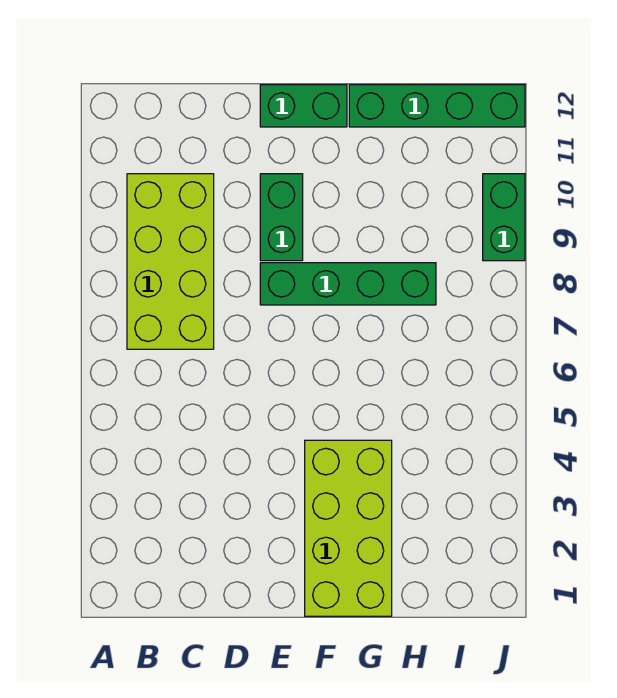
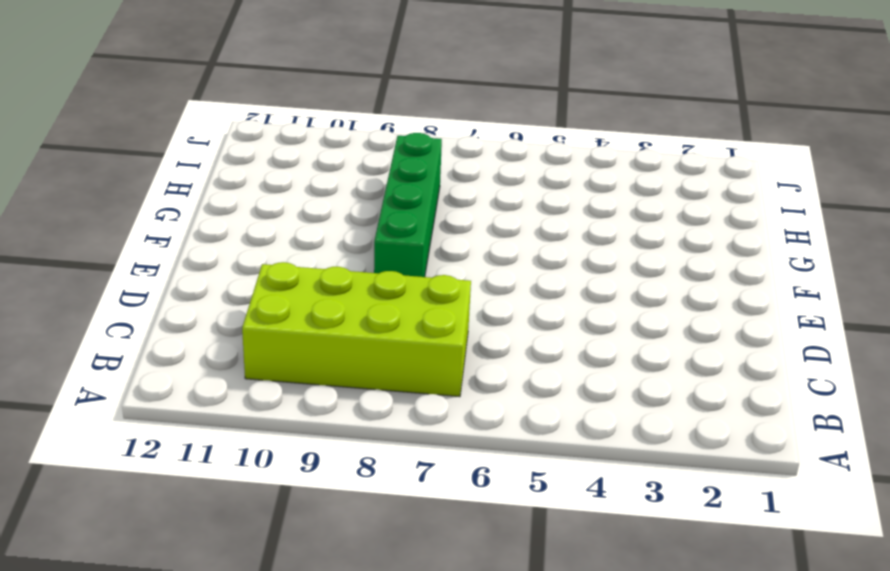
none -> green brick E9:E10 level 1
none -> green brick E12:F12 level 1

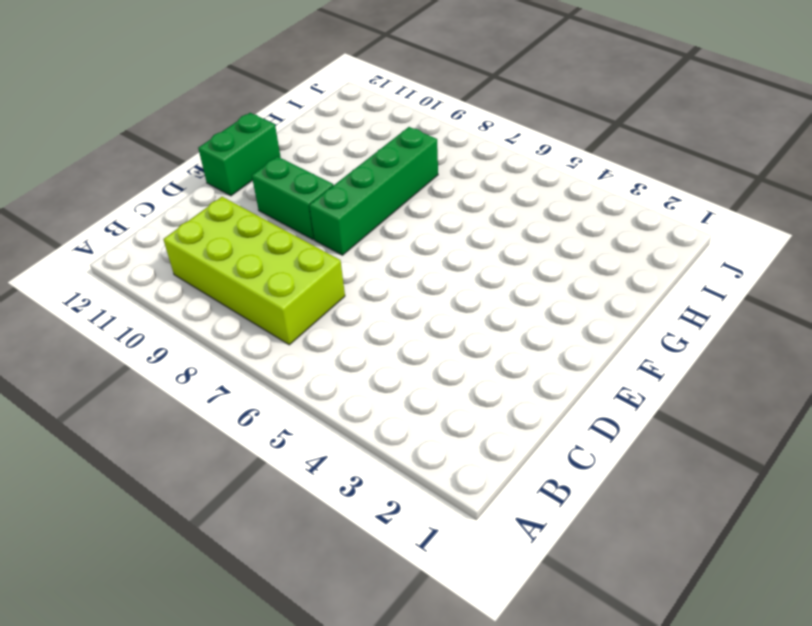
none -> lime brick F1:G4 level 1
none -> green brick G12:J12 level 1

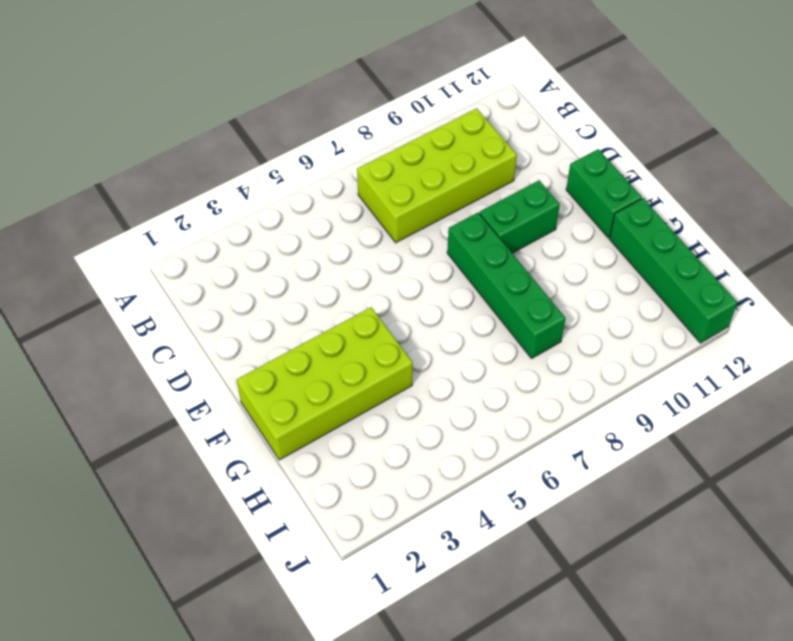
none -> green brick J9:J10 level 1

